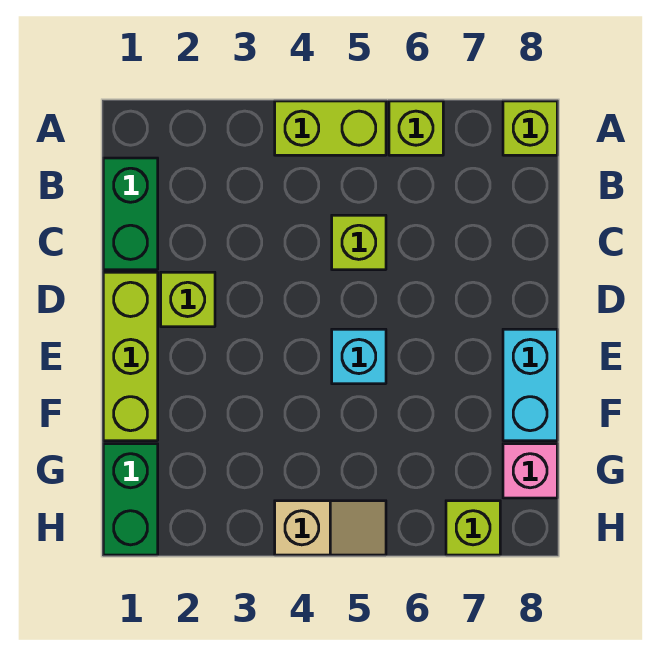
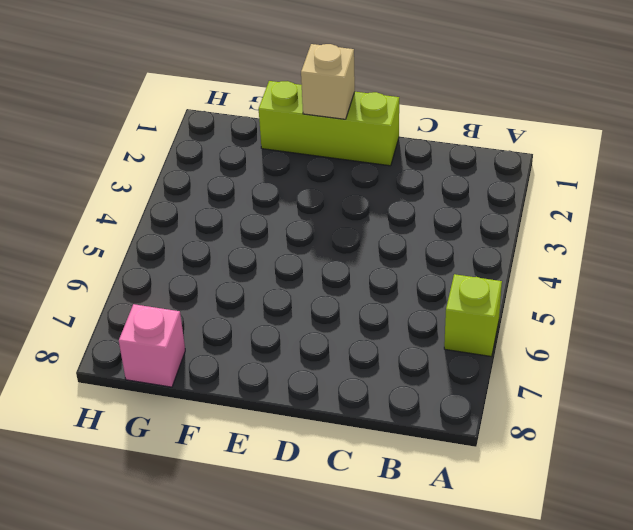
tan brick E1 level 2 -> none
none -> lime brick A4:A5 level 1
none -> lime brick A8 level 1
none -> green brick B1:C1 level 1

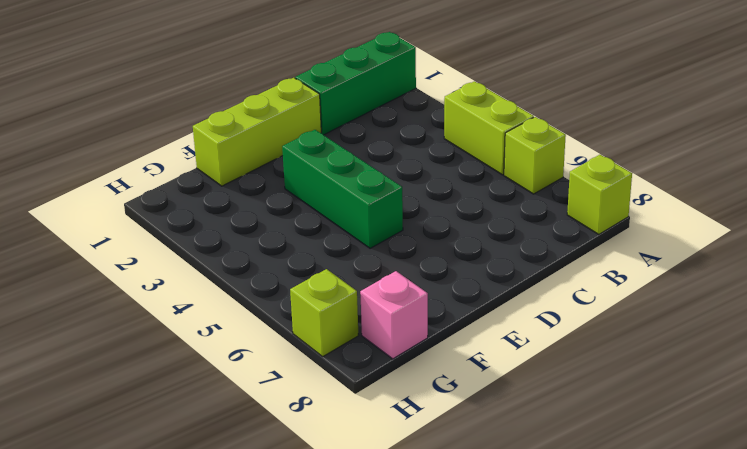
green brick A1:C1 level 1 -> green brick B1:C1 level 1
green brick E3:E5 level 1 -> cyan brick E5 level 1
none -> lime brick C5 level 1
none -> lime brick D2 level 1
none -> cyan brick E8:F8 level 1

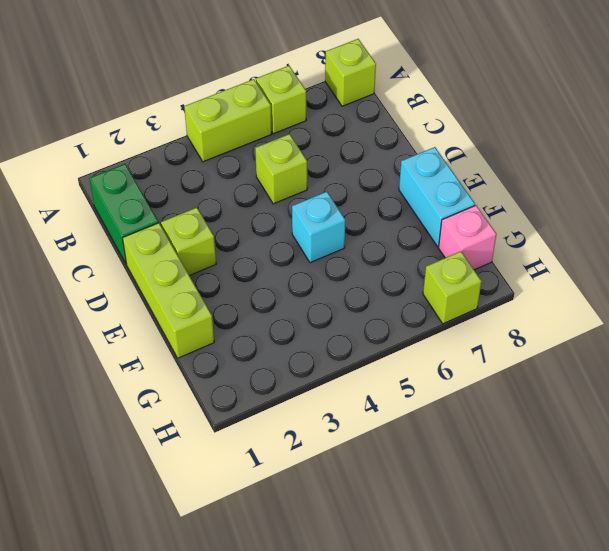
none -> green brick G1:H1 level 1
none -> tan slope H4:H5 level 1 top 4

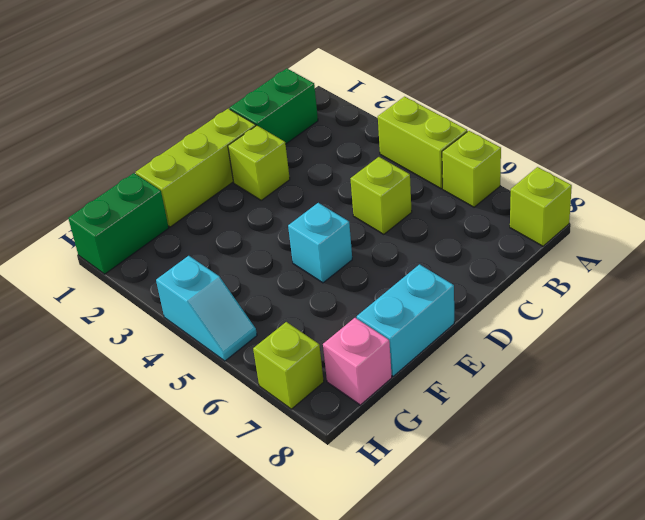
cyan slope H4:H5 level 1 top 4 -> tan slope H4:H5 level 1 top 4

